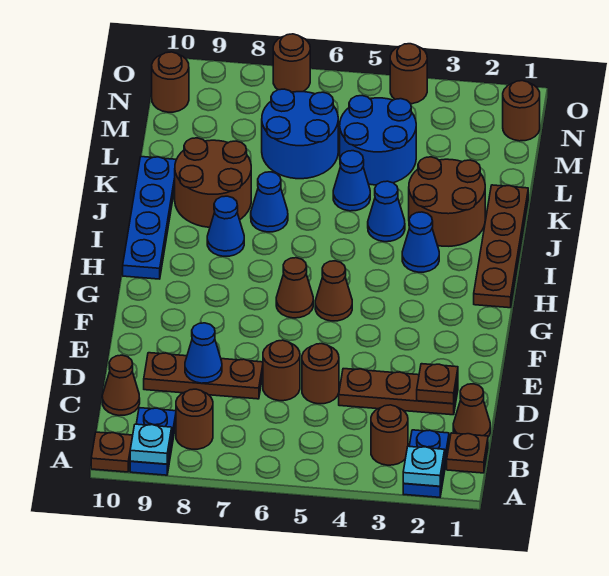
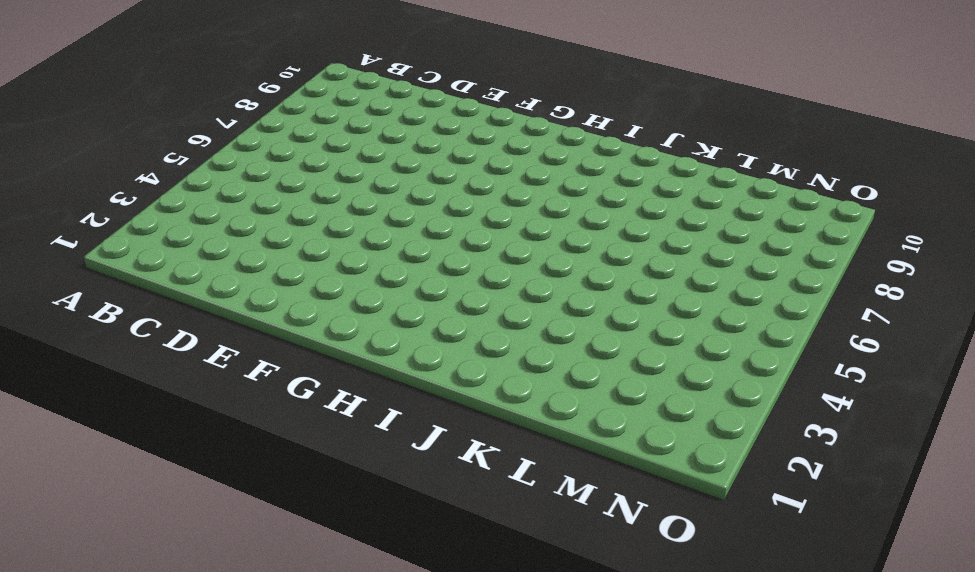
none -> blue plate A2:B2 level 1
none -> blue plate A9:B9 level 1
none -> brown plate A10 level 1
none -> brown plate B1 level 1

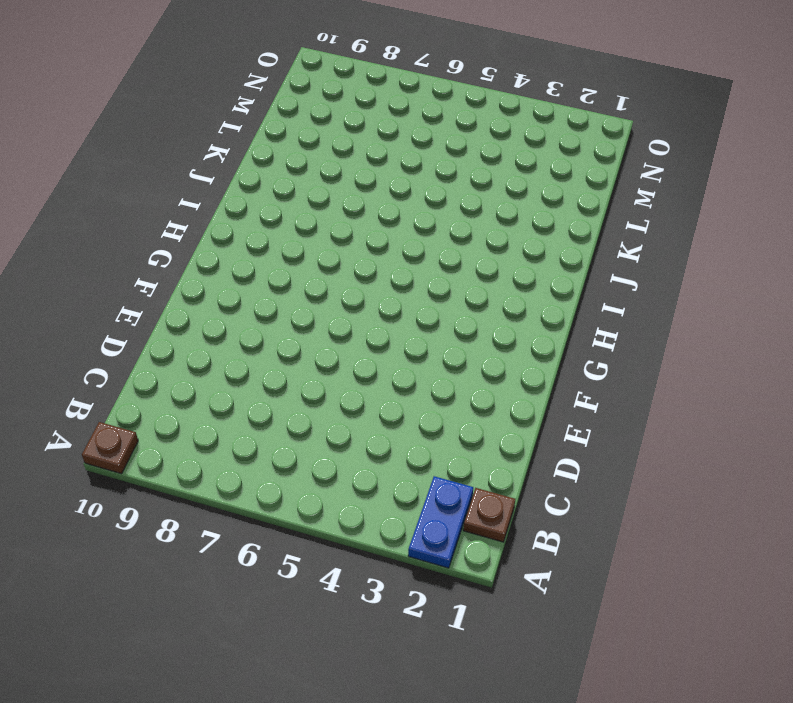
none -> blue plate A9:B9 level 1
none -> brown round brick B3 level 1
none -> brown round brick B8 level 1
none -> brown cone C1 level 1

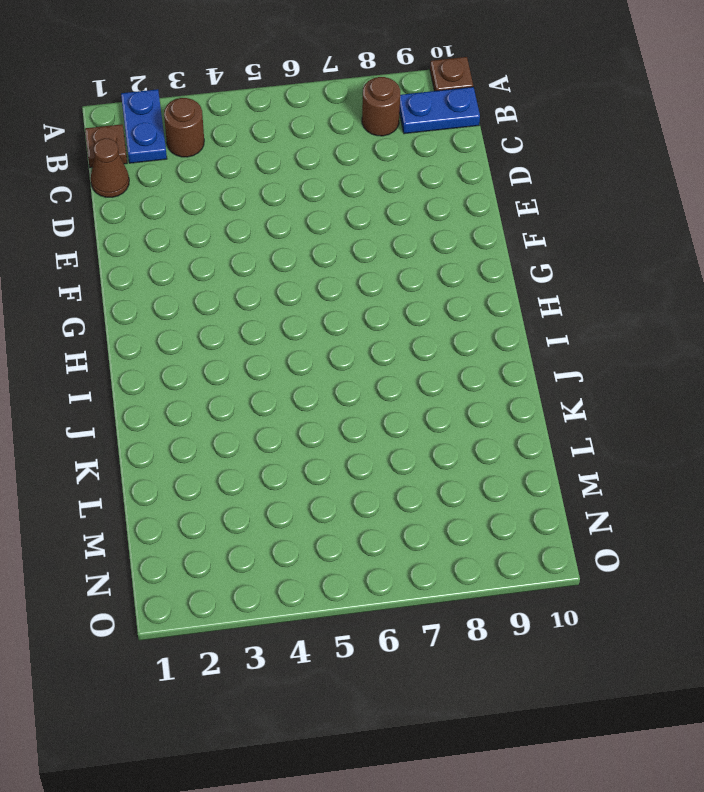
blue plate B9:B10 level 1 -> blue plate A9:B9 level 1
none -> brown cone C10 level 1
none -> brown plate D2:D4 level 1
none -> brown round brick D5 level 1
none -> brown round brick D6 level 1

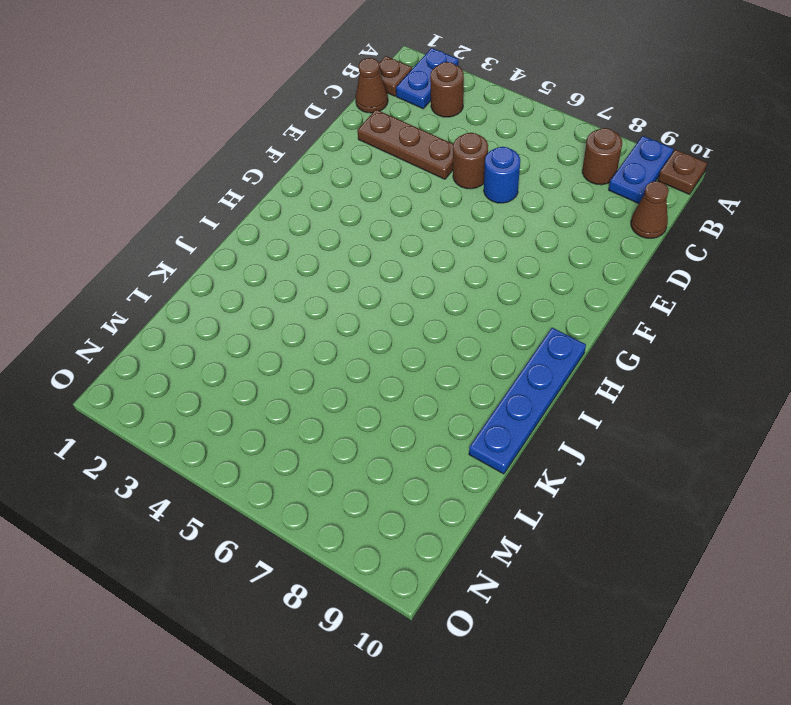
blue round brick D6 level 1 -> brown round brick D6 level 1
none -> brown plate D7:D9 level 1
none -> brown cone G5 level 1
none -> brown cone G6 level 1
none -> brown plate H1:K1 level 1

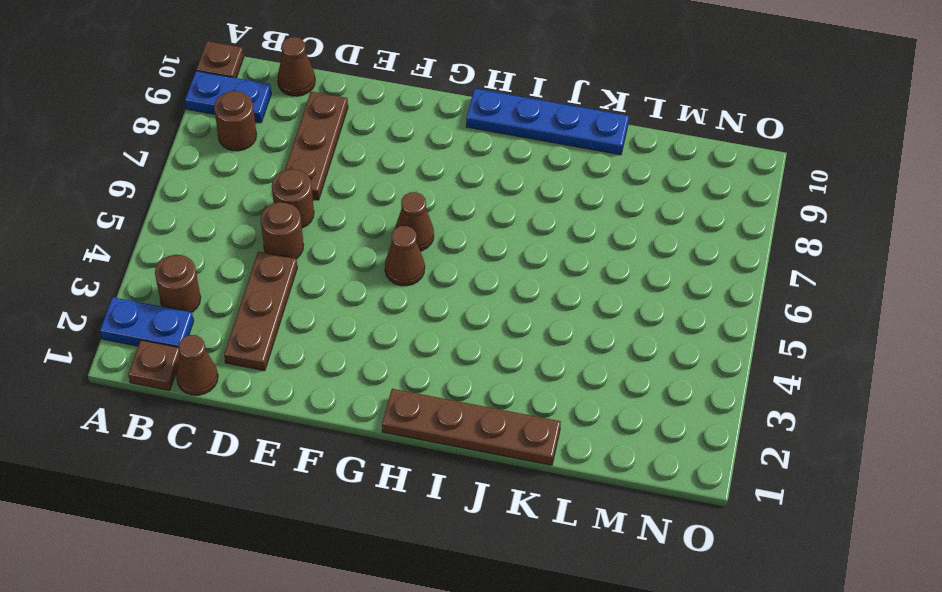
none -> blue cone I3 level 1
none -> blue cone I8 level 1
none -> brown round brick J2:K3 level 1
none -> blue cone J4 level 1

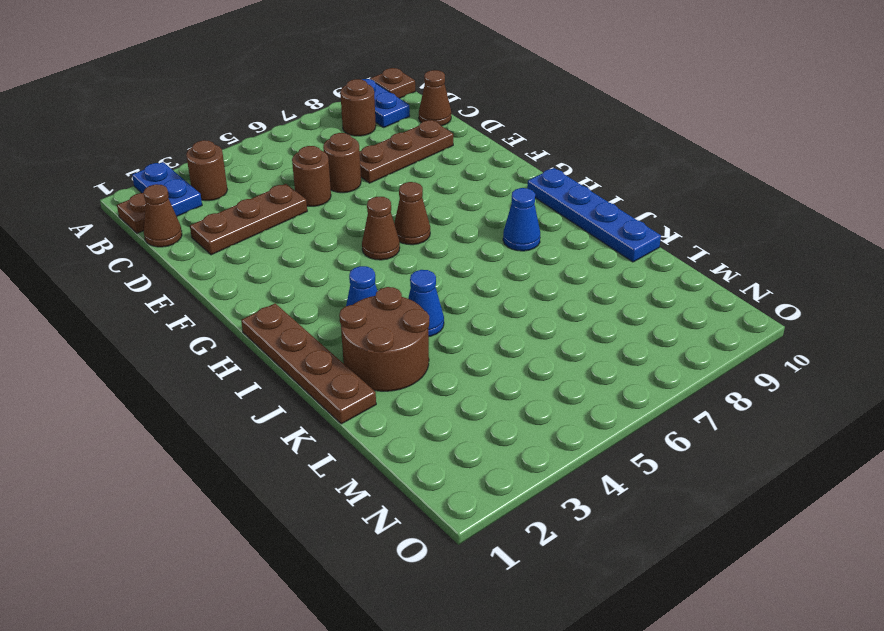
none -> blue cone J7 level 1
none -> brown round brick J8:K9 level 1
none -> blue cone K5 level 1
none -> blue round brick L4:M5 level 1

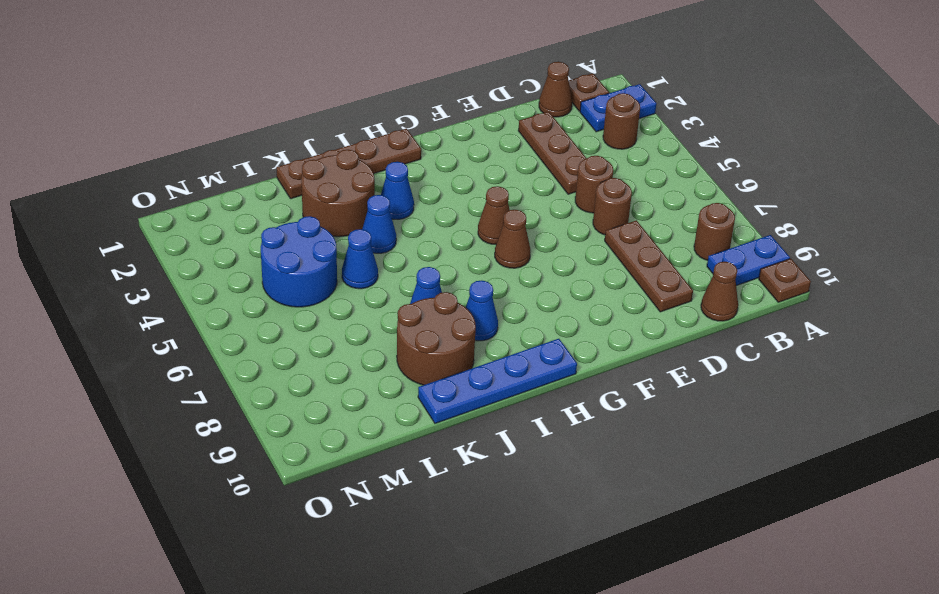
none -> blue round brick L6:M7 level 1
none -> brown round brick N1 level 1
none -> brown round brick N10 level 1
none -> brown round brick O4 level 1

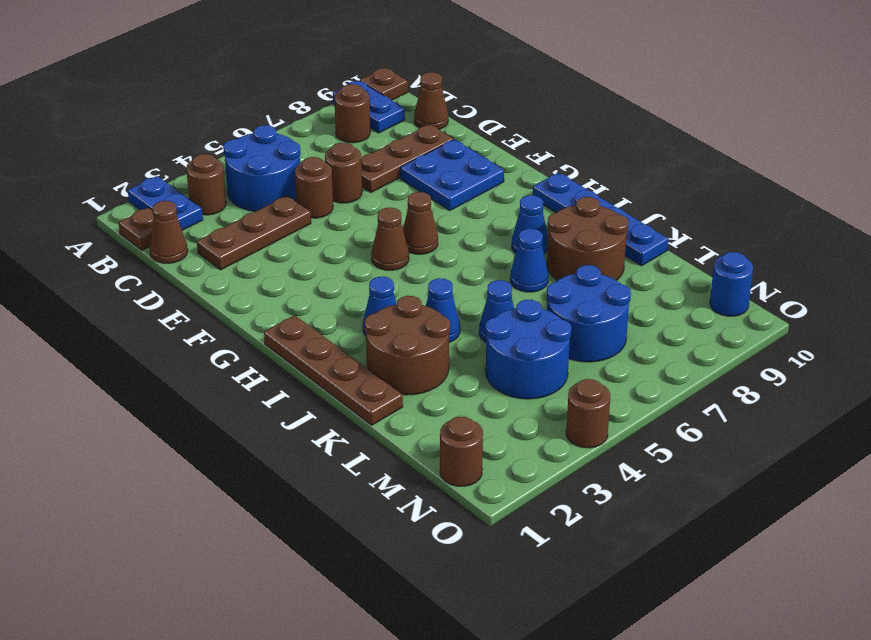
blue round brick B4:C5 level 1 -> none
blue plate E8:F9 level 1 -> none
blue round brick N10 level 1 -> brown round brick N10 level 1
none -> brown round brick O7 level 1
none -> cyan plate A2 level 2
none -> cyan plate A9 level 2
none -> brown plate D2 level 2

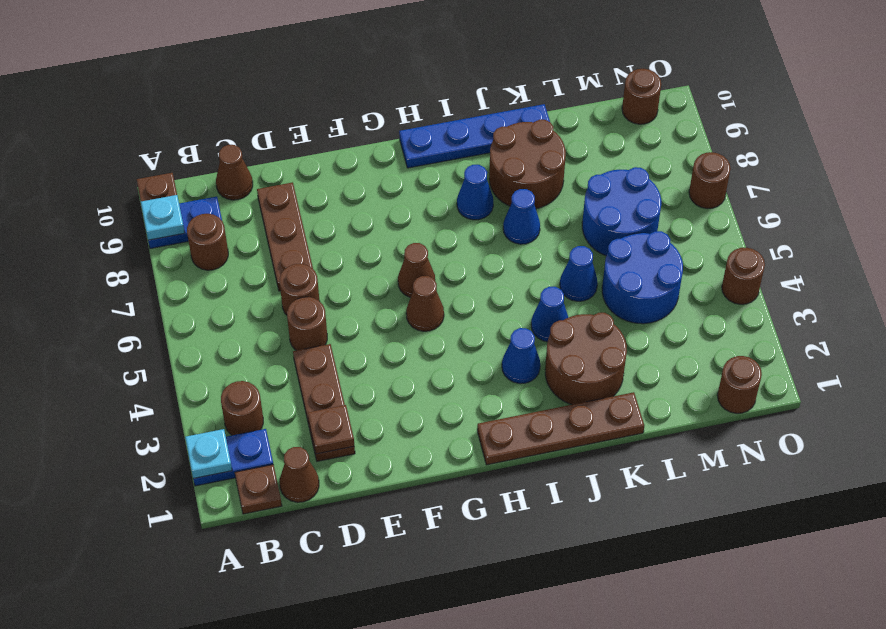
none -> blue cone D8 level 2

